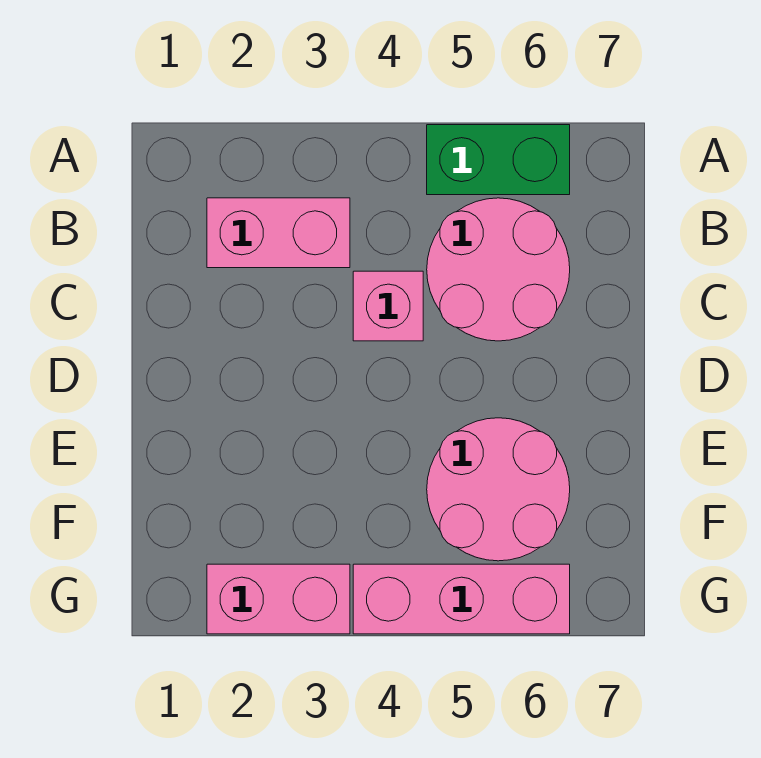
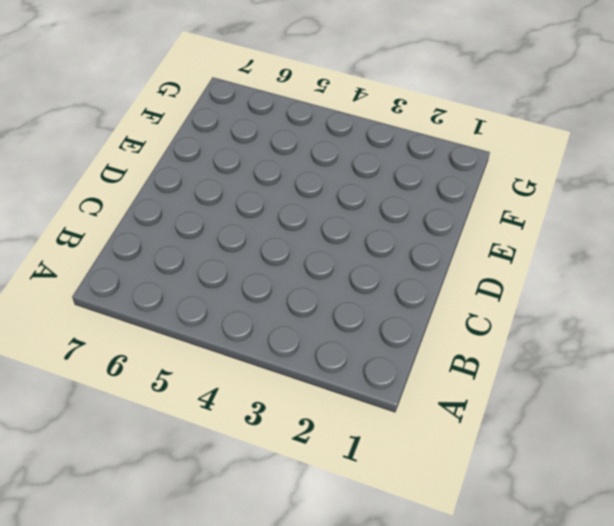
none -> green brick A5:A6 level 1
none -> pink brick B2:B3 level 1

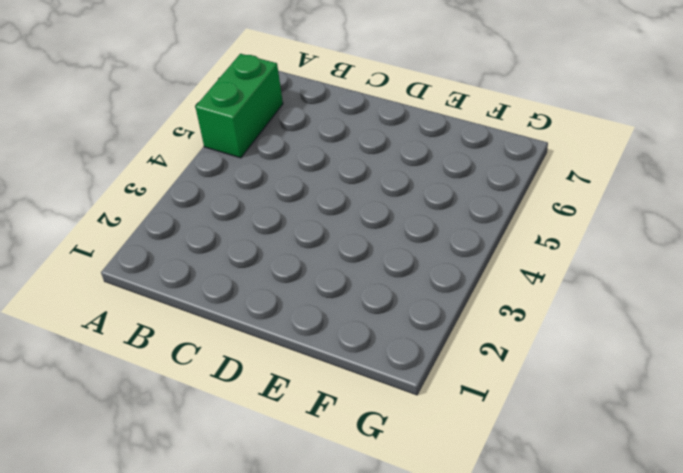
none -> pink brick B2:B3 level 1
none -> pink round brick B5:C6 level 1

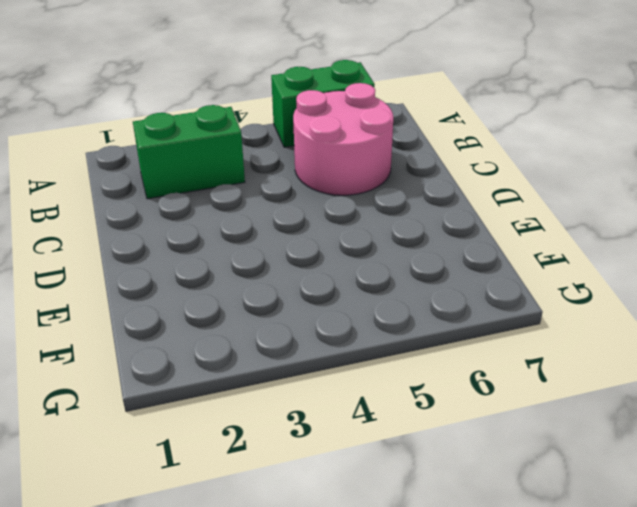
green brick B2:B3 level 1 -> pink brick B2:B3 level 1
none -> pink brick C4 level 1
none -> pink round brick E5:F6 level 1

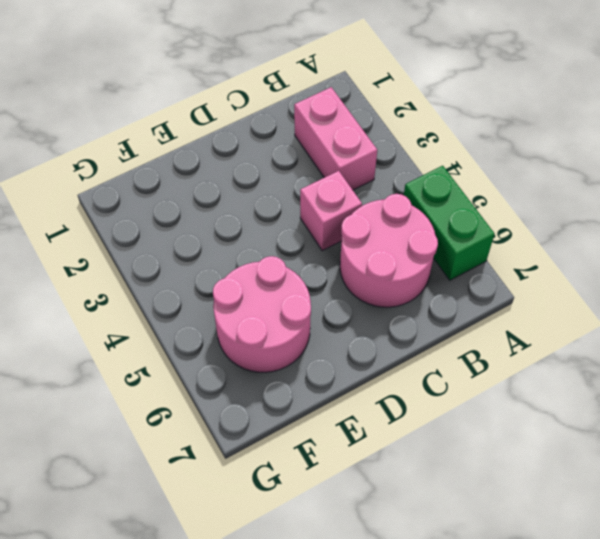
none -> pink brick G2:G3 level 1
none -> pink brick G4:G6 level 1

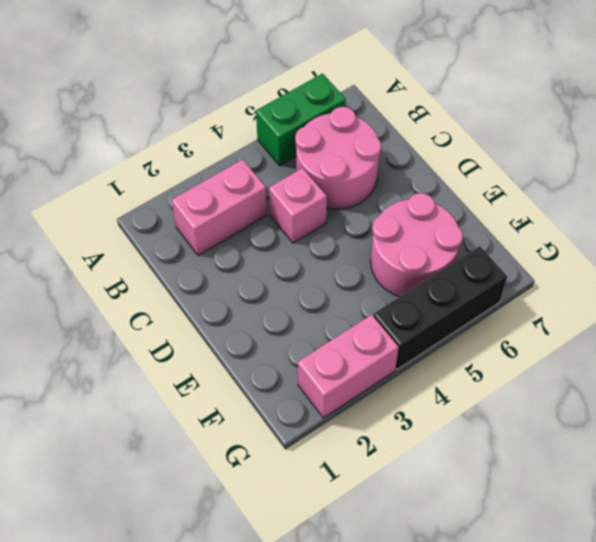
black brick G4:G6 level 1 -> pink brick G4:G6 level 1

